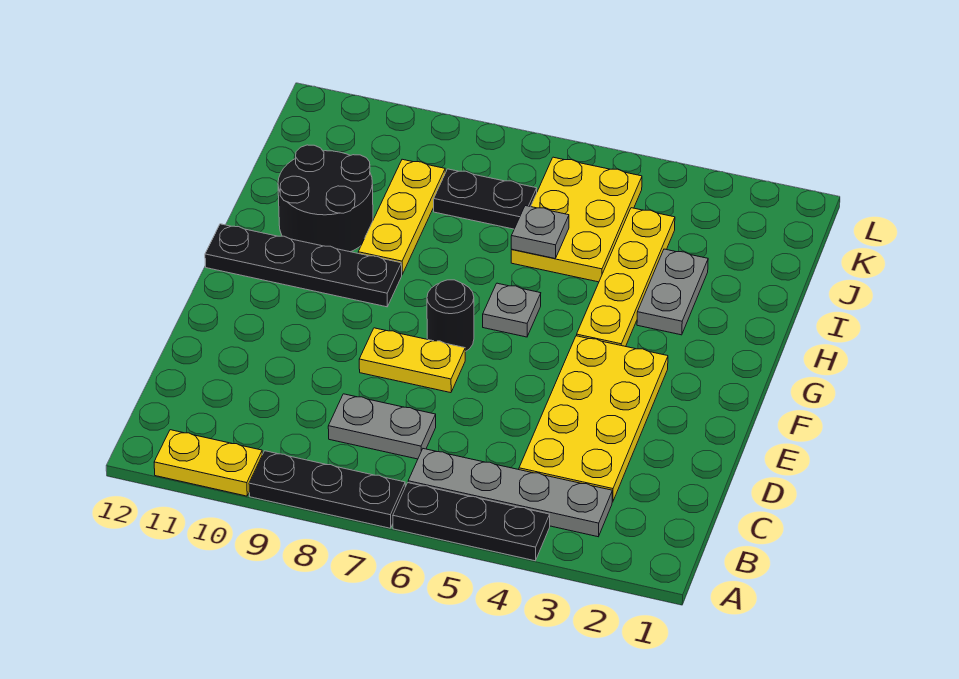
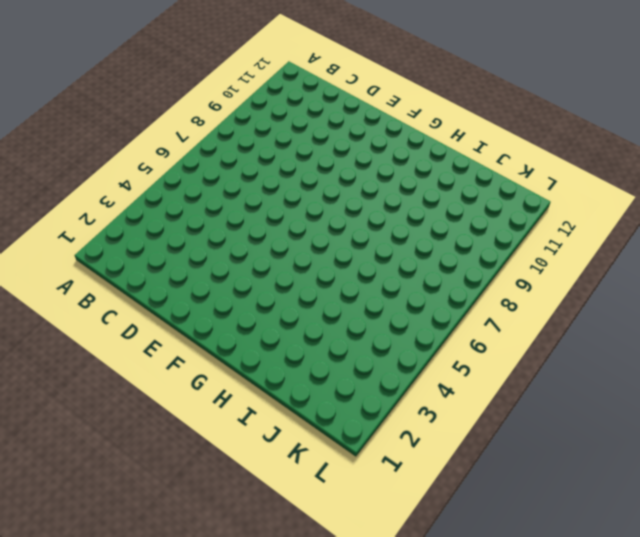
none -> black plate A4:A6 level 1
none -> black plate A7:A9 level 1
none -> yellow plate A10:A11 level 1

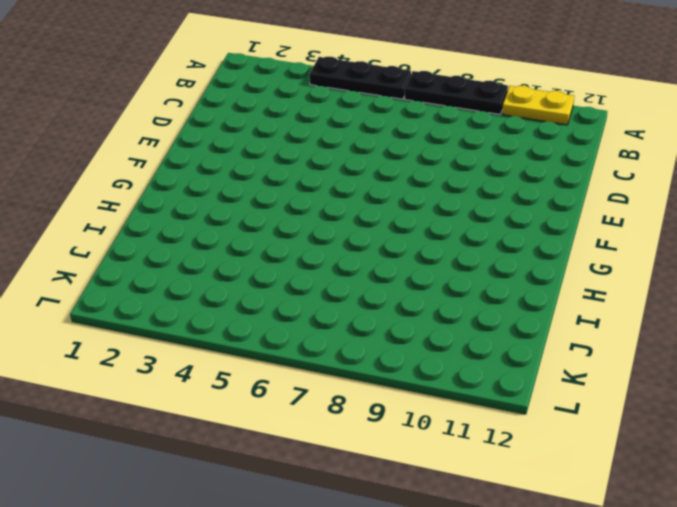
none -> grey plate B3:B6 level 1
none -> yellow plate C3:F4 level 1
none -> grey plate C7:C8 level 1

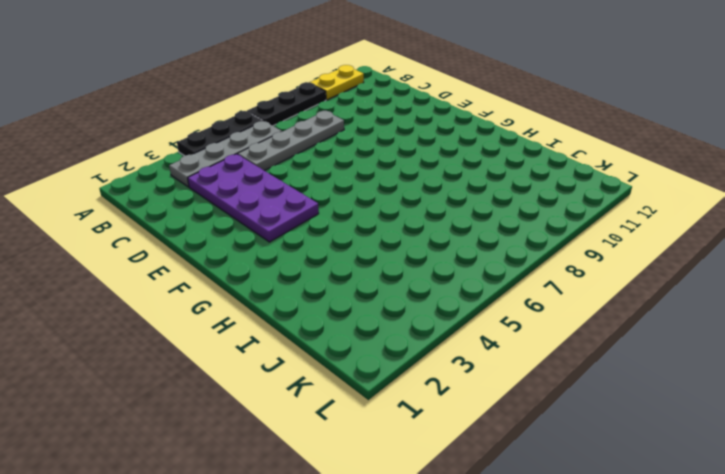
purple plate C3:F4 level 1 -> yellow plate C3:F4 level 1
grey plate C5:C8 level 1 -> grey plate C7:C8 level 1
none -> yellow plate E7:E8 level 1
none -> black round brick F7 level 1
none -> yellow plate G4:J4 level 1

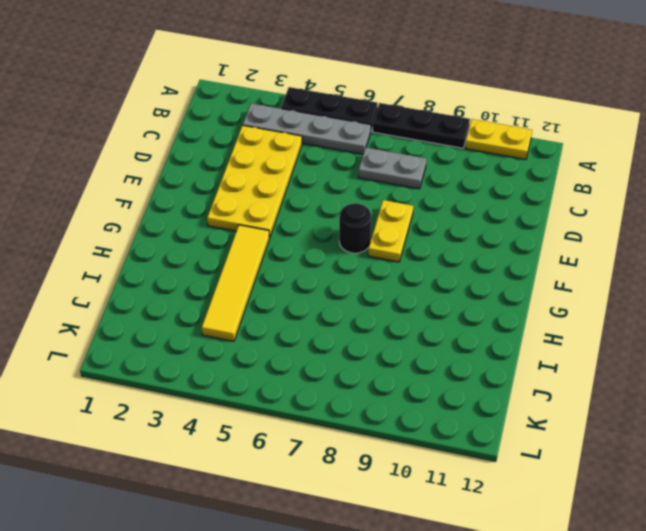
yellow plate E8:F8 level 1 -> yellow plate E7:E8 level 1
yellow tile G4:J4 level 1 -> yellow plate G4:J4 level 1
none -> grey plate G6 level 1
none -> black plate G9:G12 level 1
none -> grey plate H3:I3 level 1

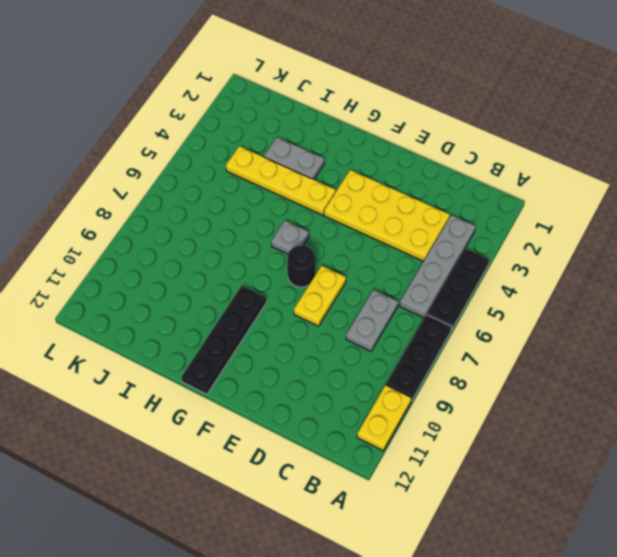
none -> yellow plate H9:J9 level 1
none -> black round brick H10:I11 level 1
none -> yellow plate I5:K6 level 1

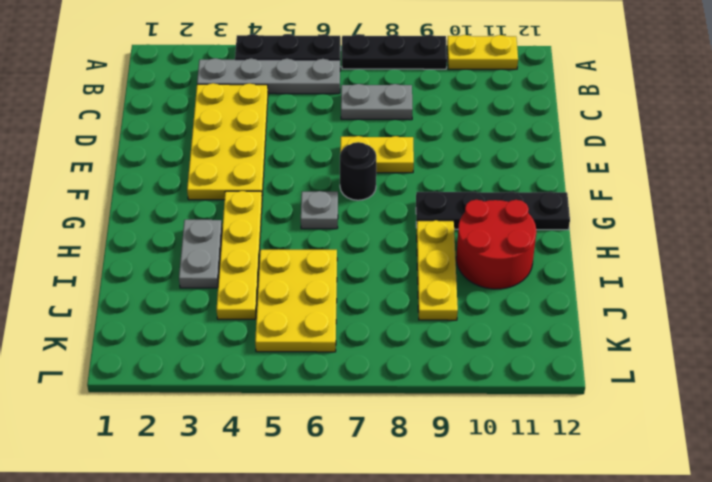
red round brick H10:I11 level 1 -> black round brick H10:I11 level 1
none -> black plate J7:J8 level 1
none -> grey plate I6 level 2

